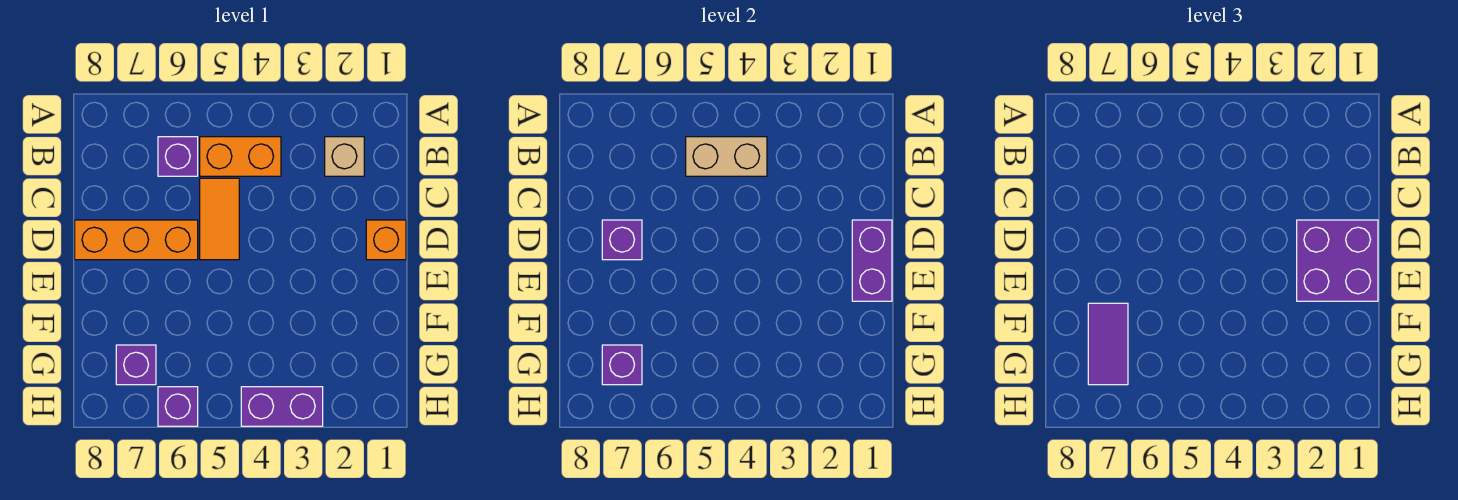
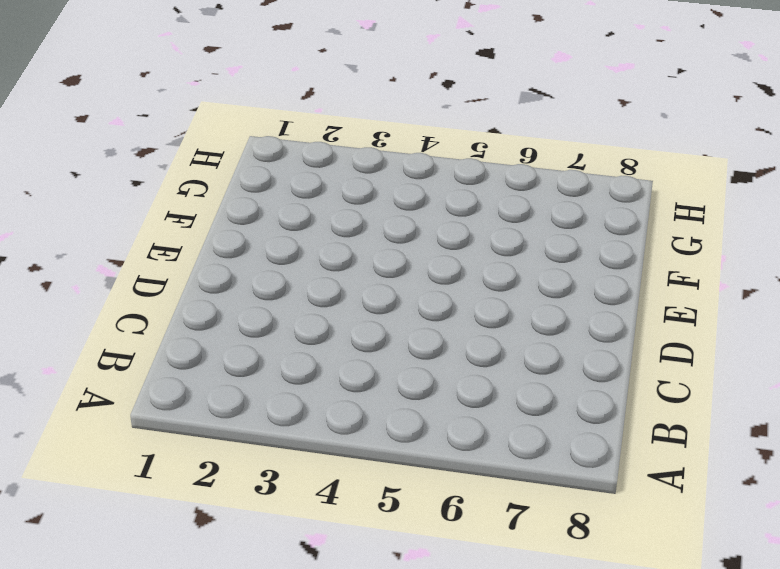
none -> tan brick B2 level 1
none -> orange brick B4:B5 level 1
none -> purple brick B6 level 1

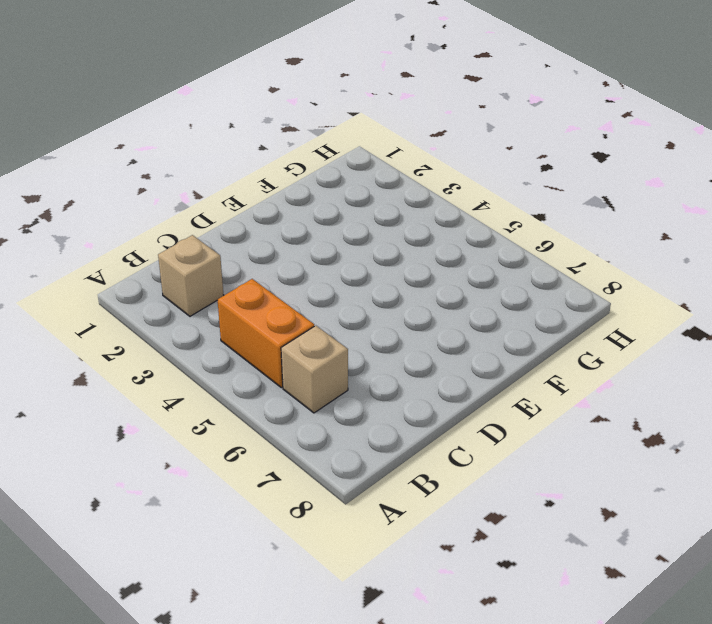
tan brick B6 level 1 -> purple brick B6 level 1
none -> orange tile C5:D5 level 1
none -> orange brick D1 level 1
none -> orange brick D6:D8 level 1

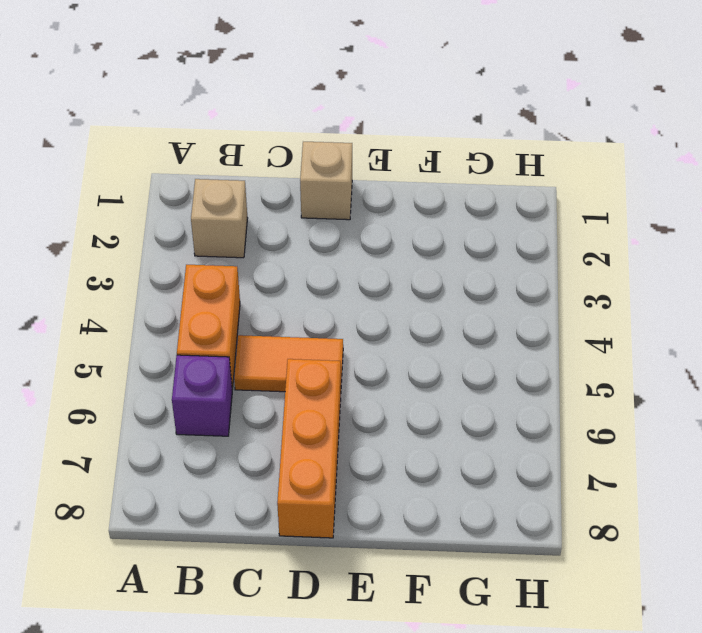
tan brick D1 level 1 -> orange brick D1 level 1
none -> purple brick G7 level 1
none -> purple brick H3:H4 level 1
none -> purple brick H6 level 1

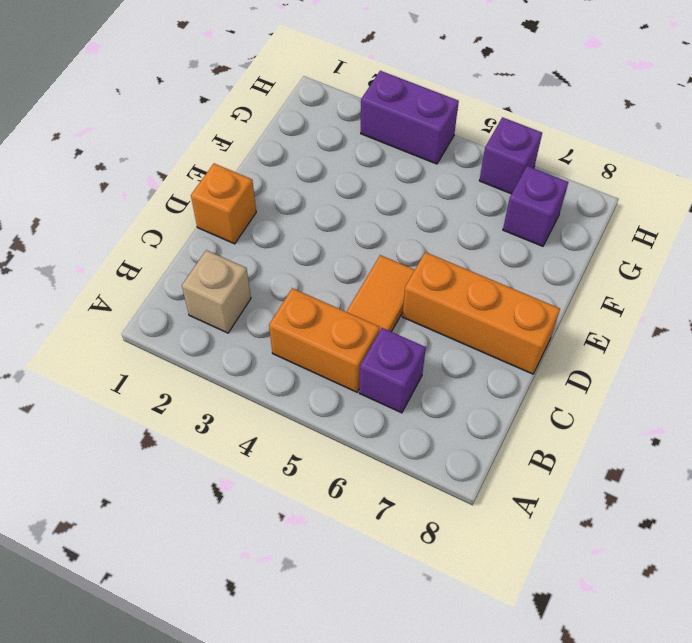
none -> tan brick B4:B5 level 2
none -> purple brick D1:E1 level 2
none -> purple brick D7 level 2

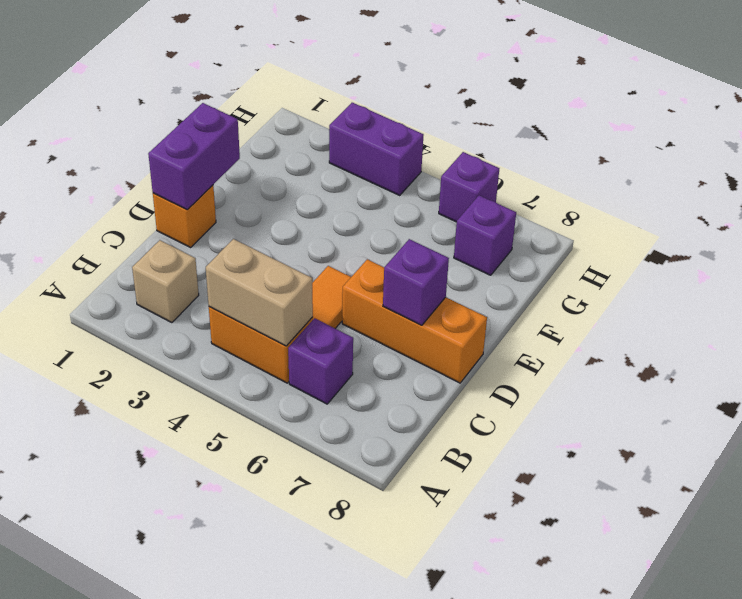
none -> purple brick G7 level 2
none -> purple brick D1:E2 level 3
none -> purple tile F7:G7 level 3

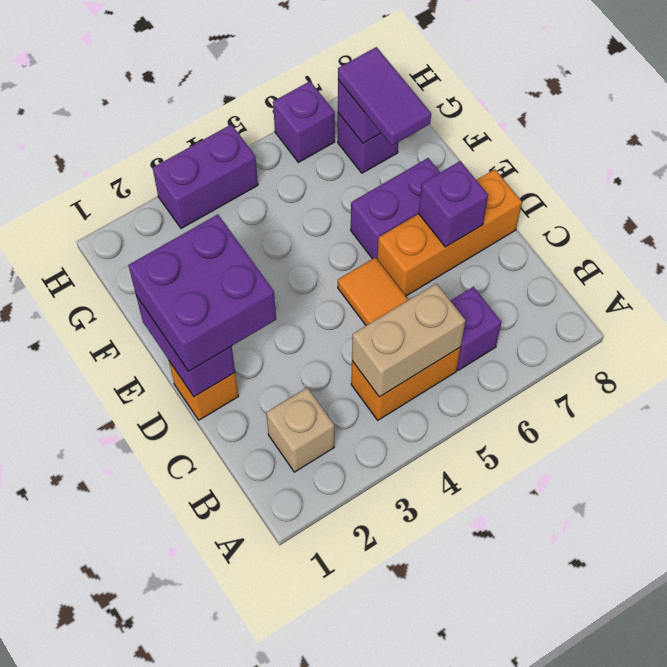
purple brick E6:E7 level 1 -> none

